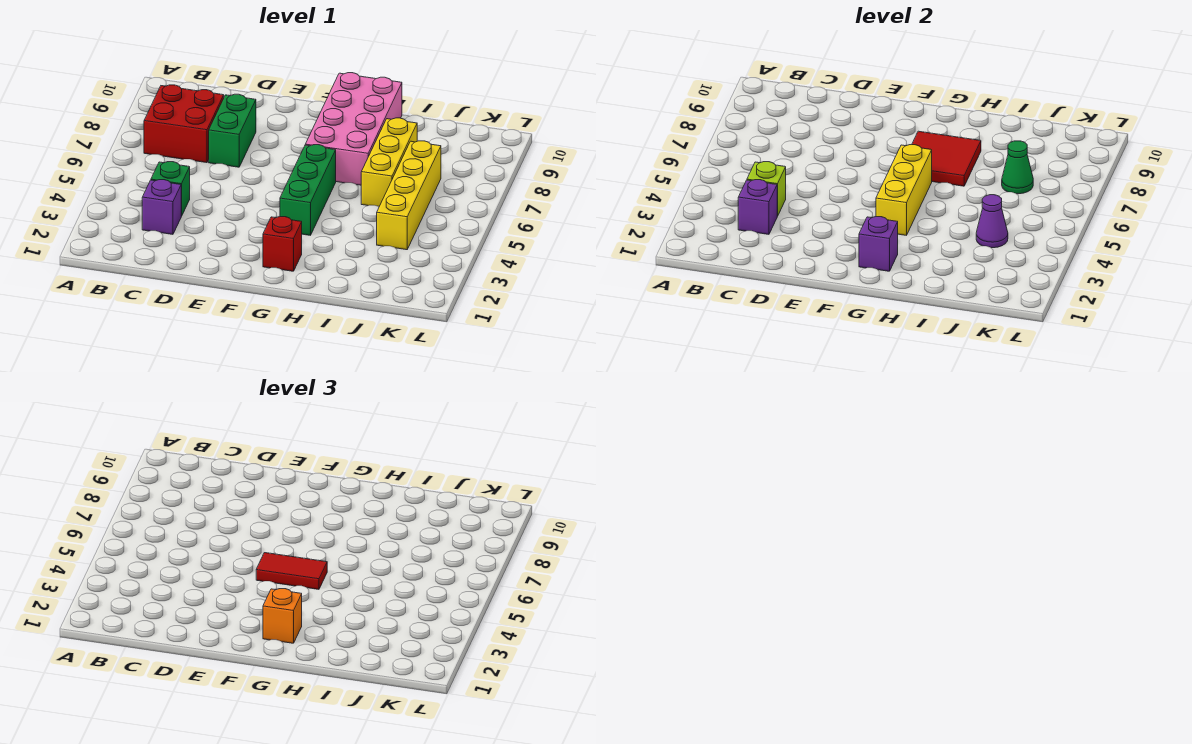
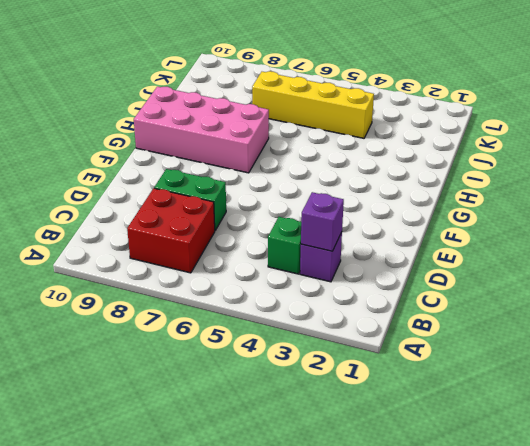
none -> red brick G2 level 1
none -> green brick G4:G6 level 1
none -> yellow brick I6:I8 level 1

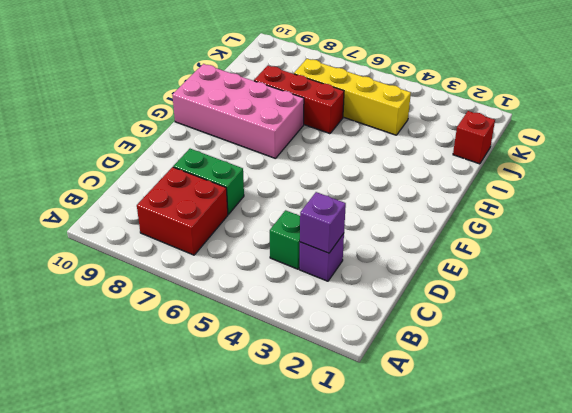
red brick I6:I8 level 1 -> yellow brick I6:I8 level 1
red brick J1 level 1 -> red brick G2 level 1
none -> green brick G4:G6 level 1
none -> lime brick C4 level 2
none -> purple brick G2 level 2

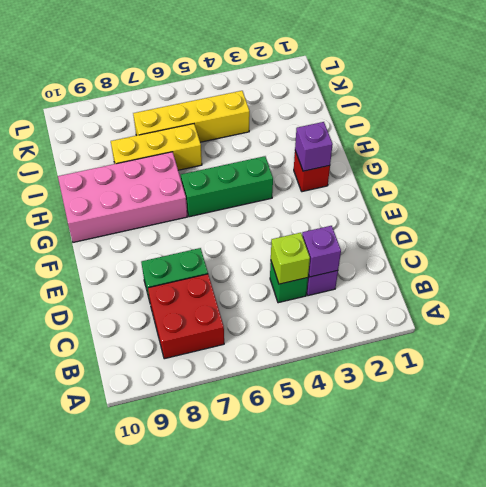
none -> yellow brick G4:G6 level 2
none -> red tile G7:H8 level 2
none -> purple cone J4 level 2

